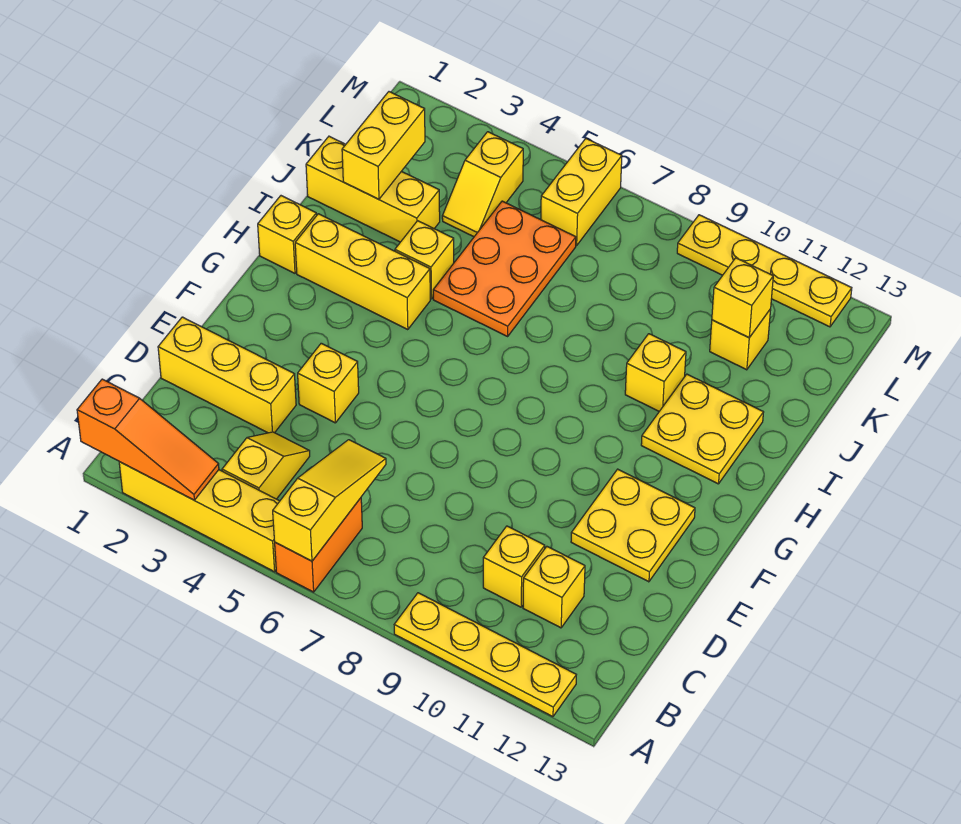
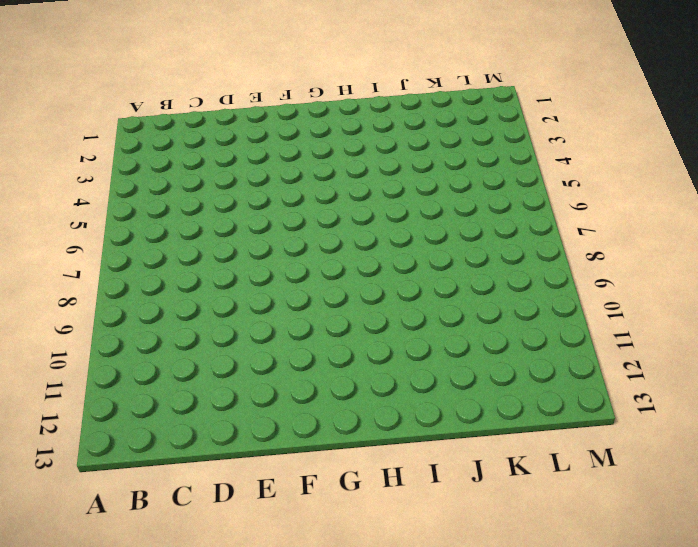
none -> yellow brick A2:A5 level 1
none -> orange brick A6:B6 level 1
none -> yellow plate A9:A12 level 1

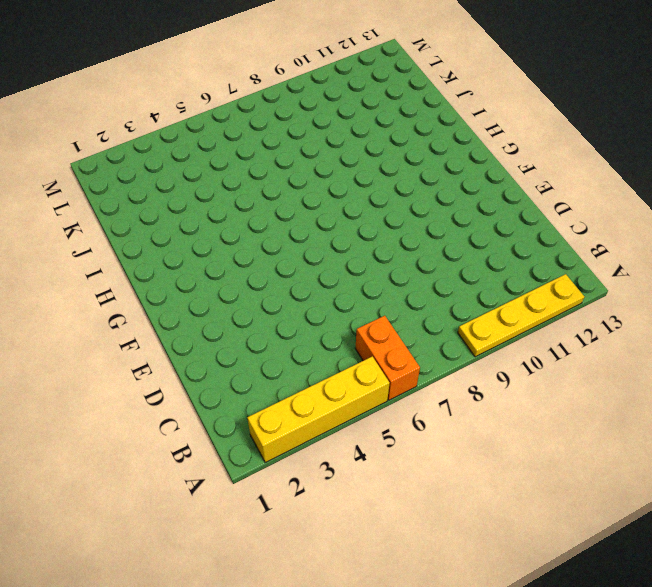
none -> yellow slope B4:C4 level 1 top B
none -> yellow brick C10 level 1
none -> yellow brick C11 level 1

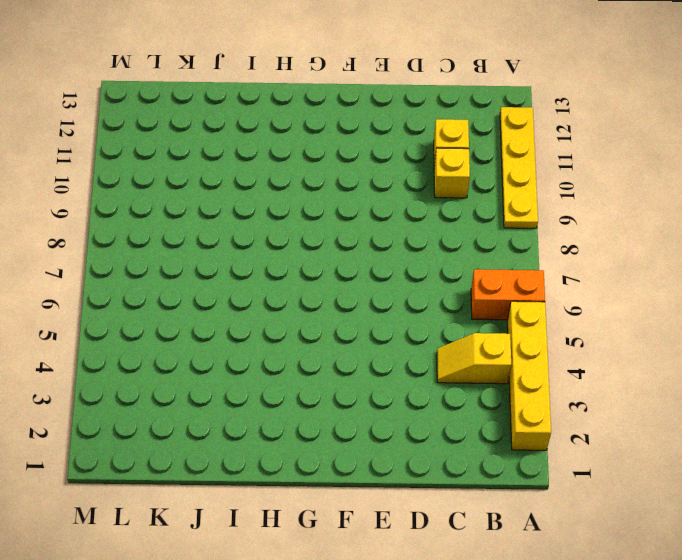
none -> yellow brick D1:D3 level 1
none -> yellow brick E4 level 1
none -> yellow plate E11:F12 level 1

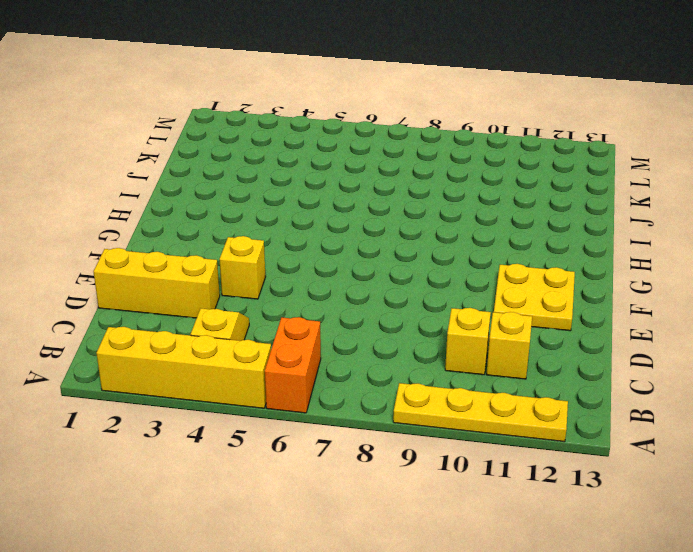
none -> yellow brick H1 level 1
none -> yellow brick H2:H4 level 1
none -> yellow plate H11:I12 level 1

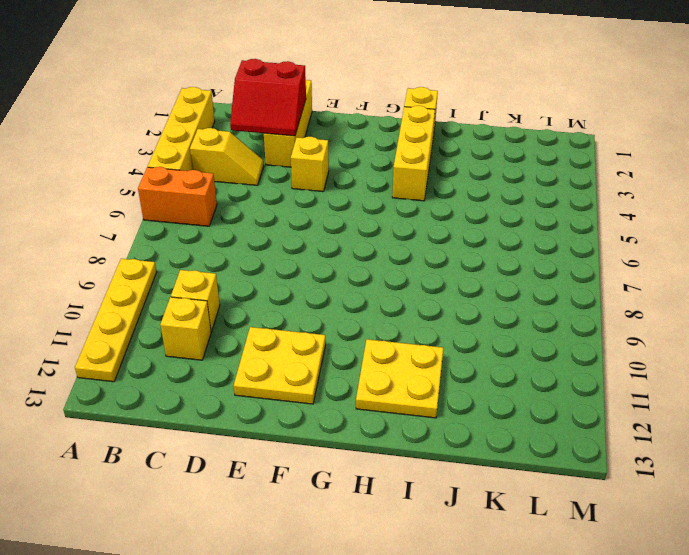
red slope C2:D3 level 2 top 2 -> none
none -> yellow brick I4 level 1
none -> orange plate I5:K6 level 1
none -> yellow brick I10 level 1

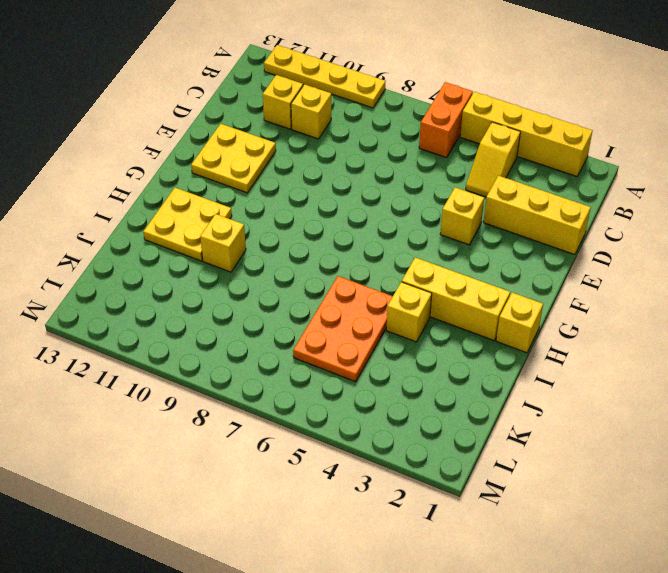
none -> yellow brick J1:J3 level 1
none -> yellow slope K4:L4 level 1 top L
none -> yellow brick K11 level 1

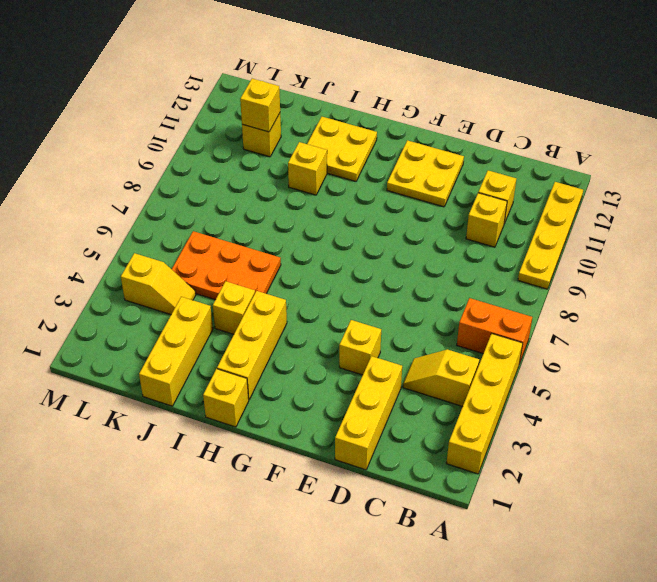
none -> yellow brick L6:M6 level 1
none -> yellow plate M9:M12 level 1
none -> orange slope A1:A3 level 2 top 1

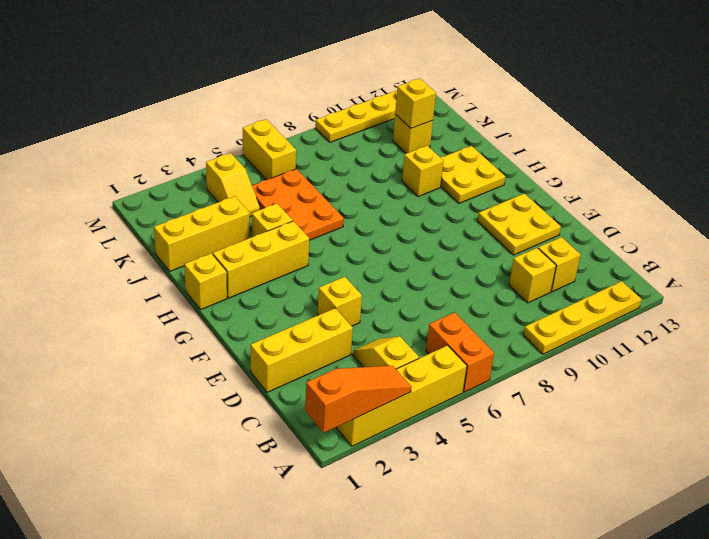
none -> yellow slope A6:C6 level 2 top A
none -> yellow brick J2:K2 level 2

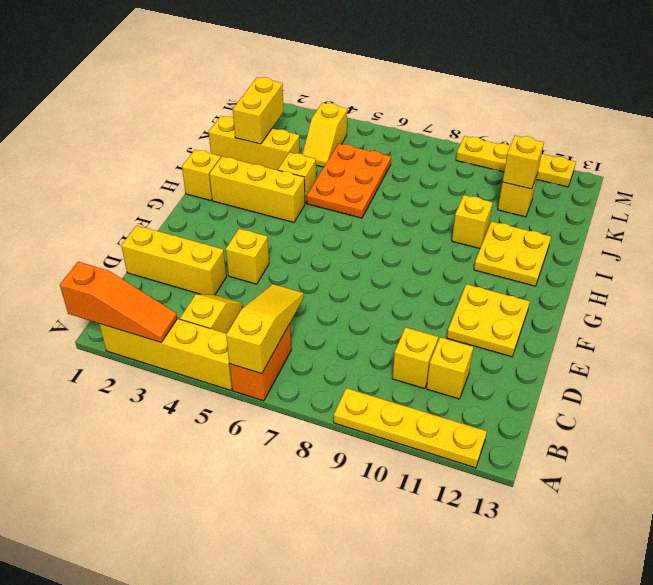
none -> yellow brick L6:M6 level 1

